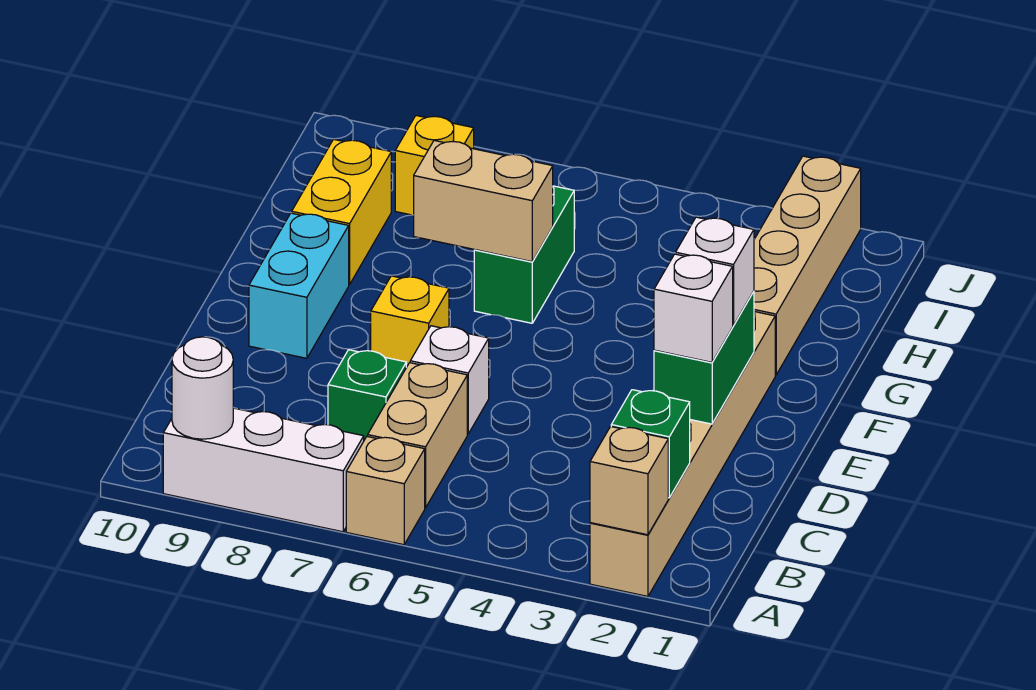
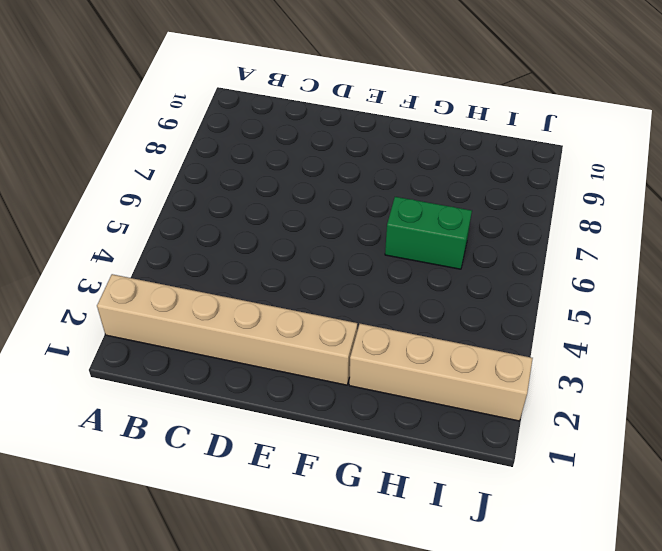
none -> tan brick A6 level 1
none -> white brick A7:A9 level 1
none -> tan brick B6:C6 level 1

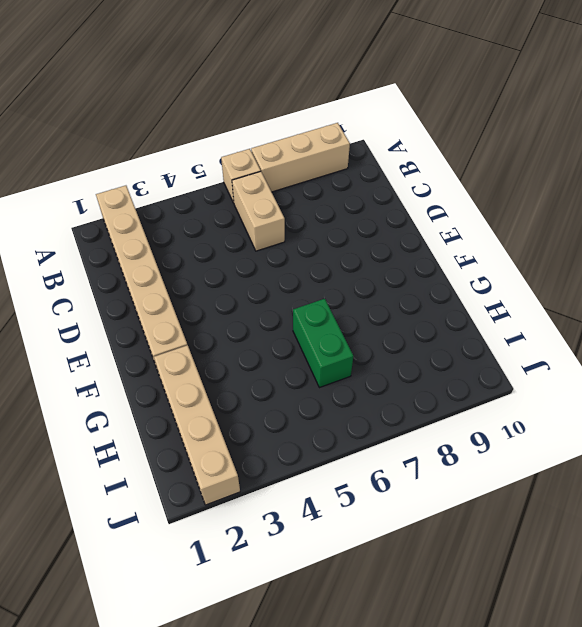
tan brick A7:A9 level 1 -> white brick A7:A9 level 1
none -> green brick C7 level 1
none -> white brick D6 level 1
none -> yellow brick E7 level 1

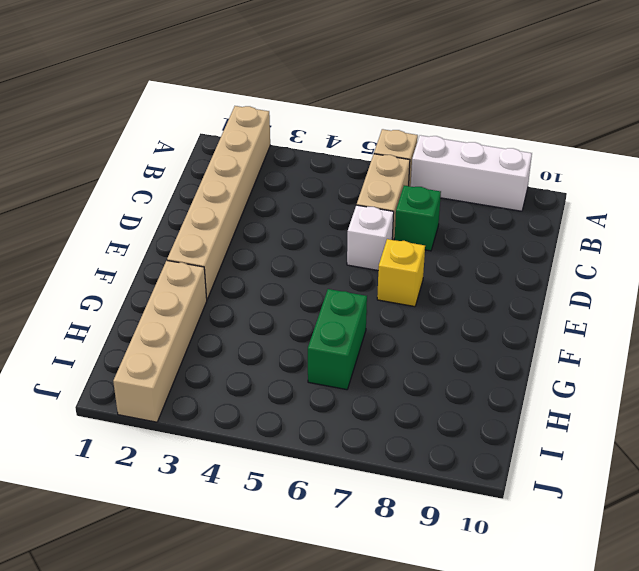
none -> cyan brick E9:F9 level 1
none -> yellow brick G9:H9 level 1
none -> yellow brick I8 level 1

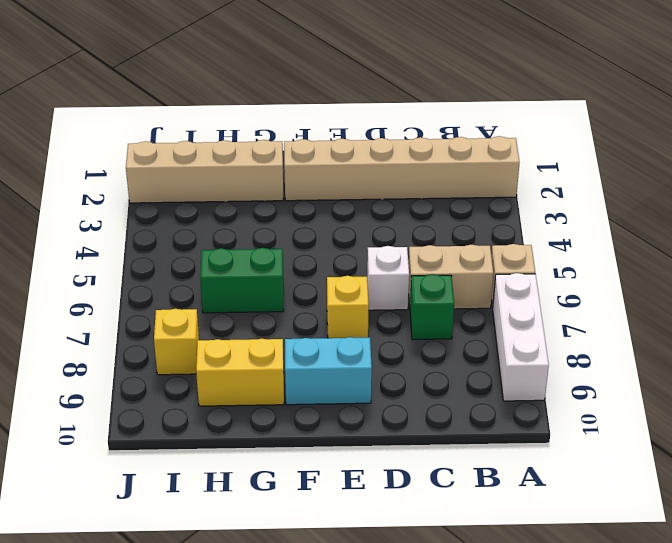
none -> tan brick A2 level 2
none -> white round brick A9 level 2
none -> green brick B2 level 2

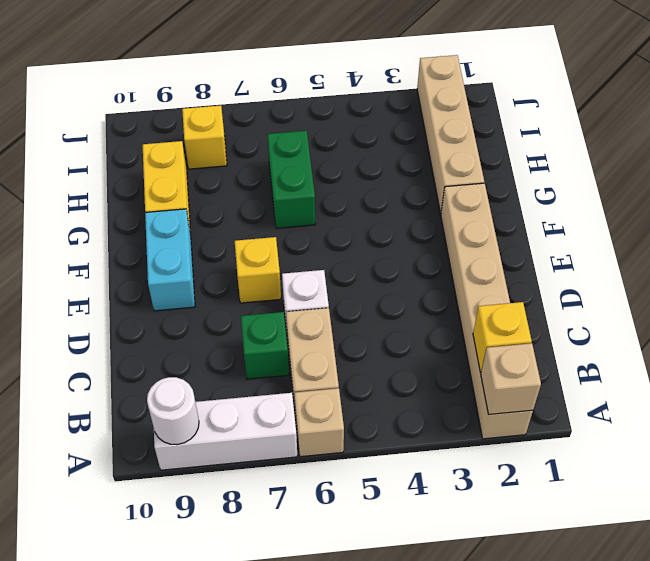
yellow brick B2 level 2 -> green brick B2 level 2
none -> green brick D2:E2 level 2
none -> tan brick G6:G7 level 2
none -> white brick D2 level 3

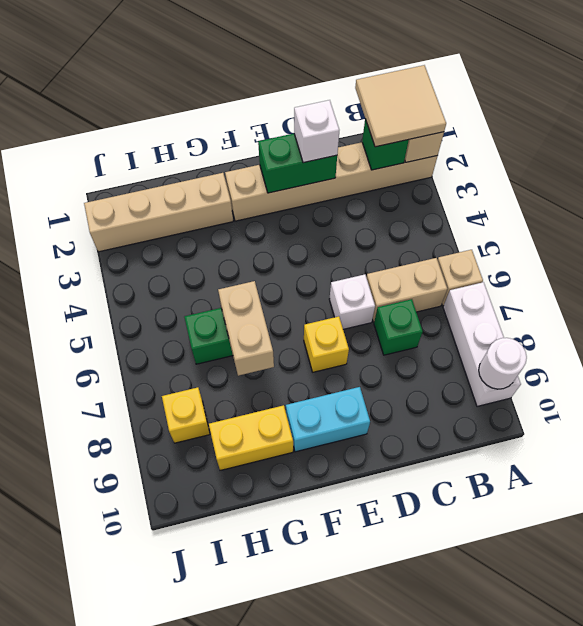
tan tile A1:B2 level 3 -> none
none -> white brick E2 level 3

